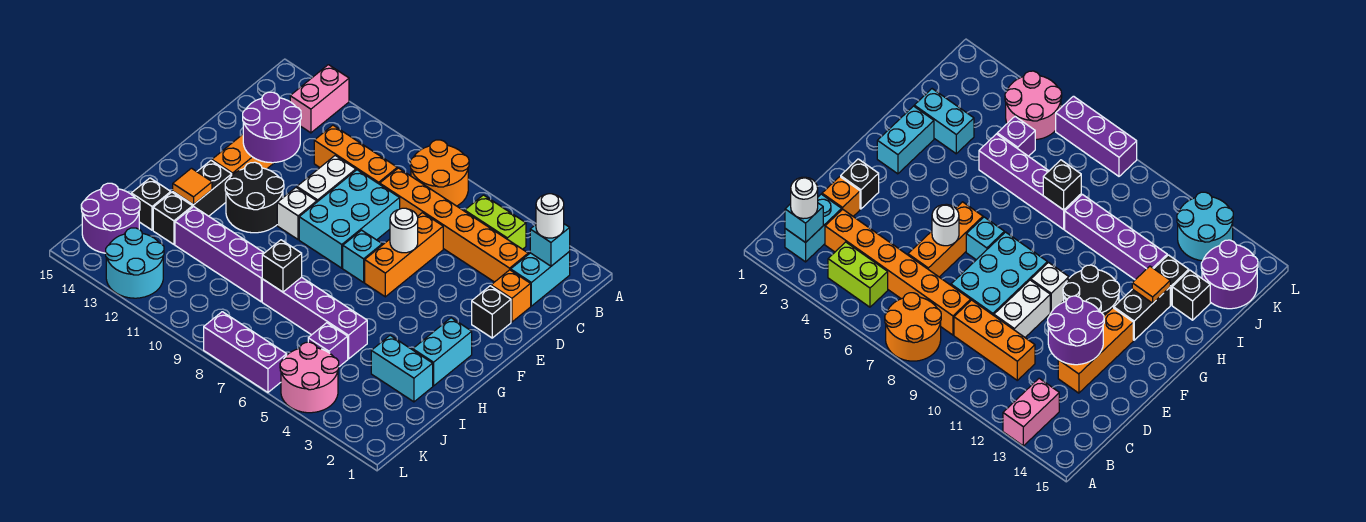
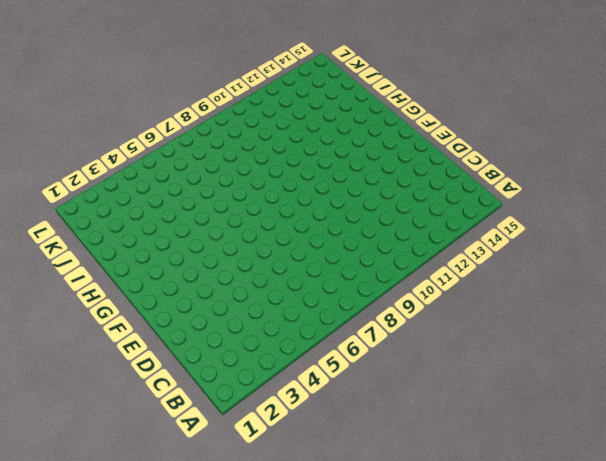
none -> orange round brick A7:B8 level 1
none -> pink brick A13:B13 level 1
none -> cyan brick B2:C2 level 1
none -> lime brick B4:B5 level 1

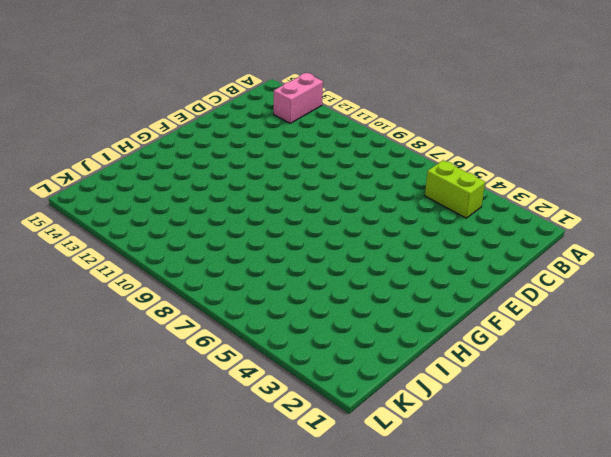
none -> orange round brick A7:B8 level 1
none -> cyan brick B2:C2 level 1
none -> orange brick C3:C8 level 1
none -> orange brick C9:C11 level 1

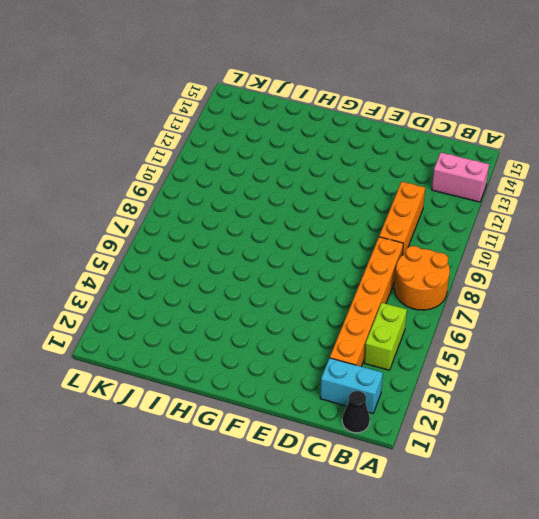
black cone B1 level 1 -> none
none -> orange brick D2 level 1
none -> orange brick D6:F6 level 1
none -> cyan brick D8:F9 level 1
none -> white brick D10:E10 level 1

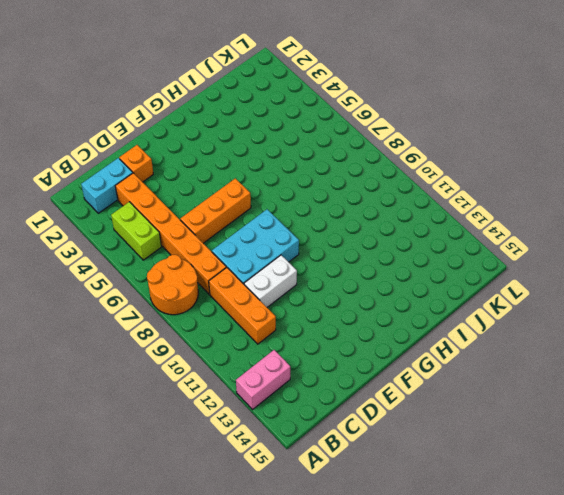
none -> orange brick D13:F13 level 1
none -> black brick E2 level 1
none -> cyan brick F7 level 1
none -> white brick F10 level 1

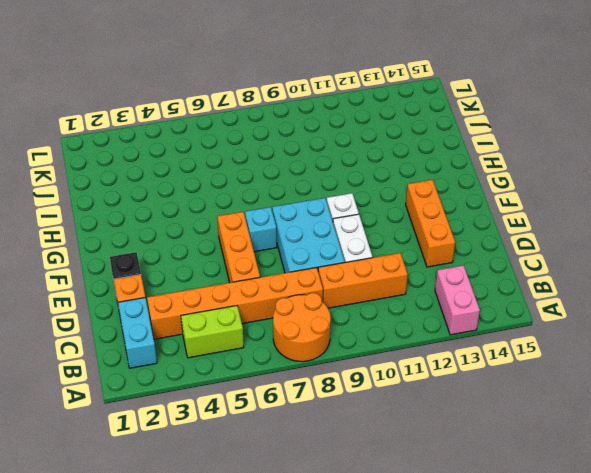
none -> black round brick F11:G12 level 1
none -> cyan brick G2:H2 level 1
none -> black brick G13:H13 level 1
none -> cyan brick I2:I3 level 1

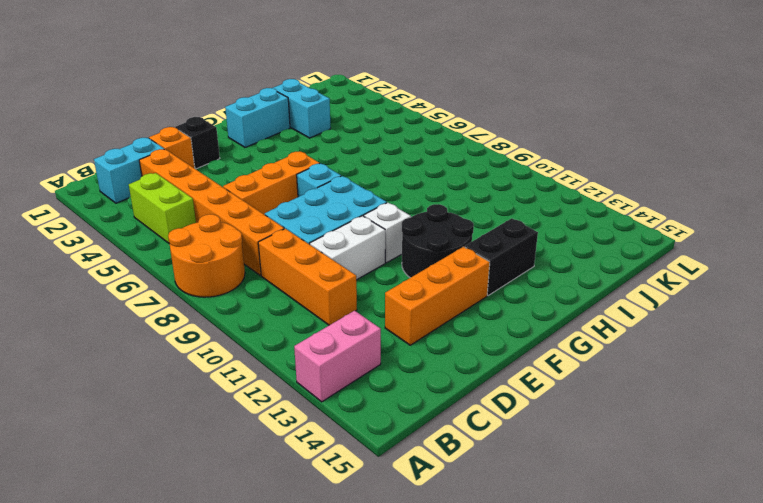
none -> purple brick I5:I8 level 1
none -> purple brick I9:I12 level 1
none -> black brick I13 level 1
none -> black brick I14 level 1

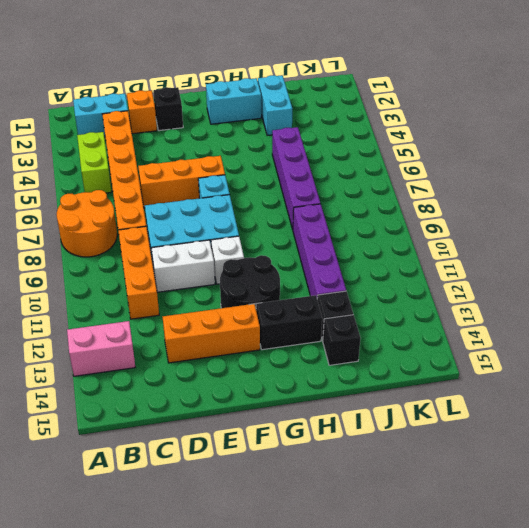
none -> purple brick J5 level 1
none -> purple round brick J14:K15 level 1
none -> pink round brick K4:L5 level 1
none -> cyan round brick K12:L13 level 1

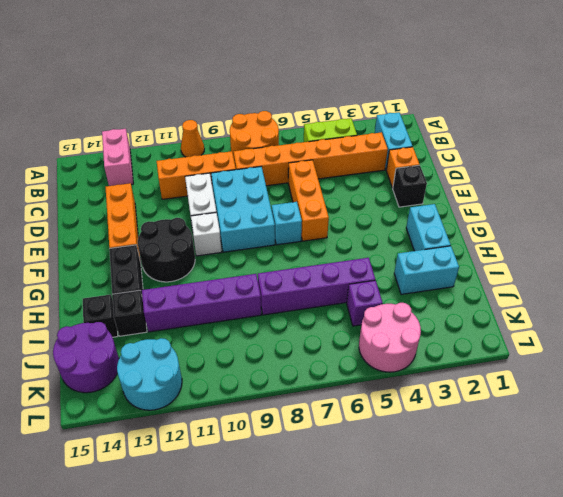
orange cone A10 level 1 -> none
none -> purple brick L6:L8 level 1
none -> cyan brick B2 level 2
none -> purple round brick D12:E13 level 2
none -> white round brick E6 level 2

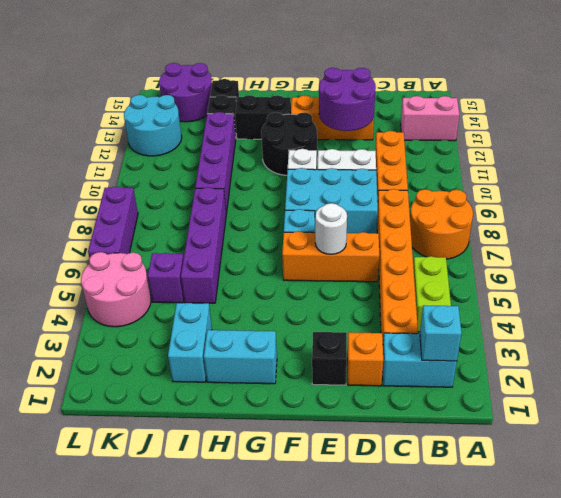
none -> orange tile H13 level 2
none -> black brick I8 level 2
none -> white round brick B2 level 3

